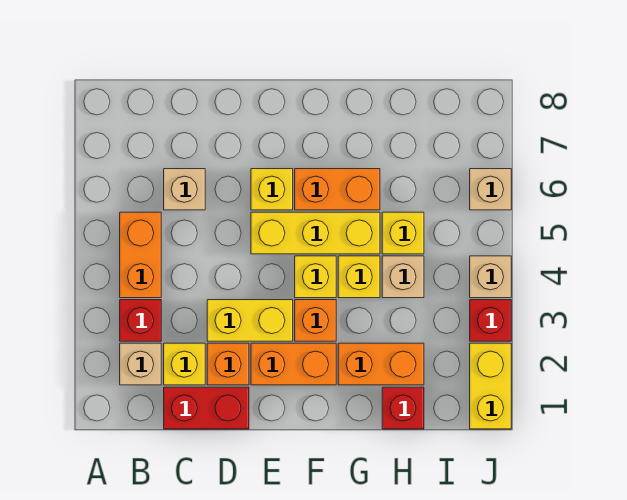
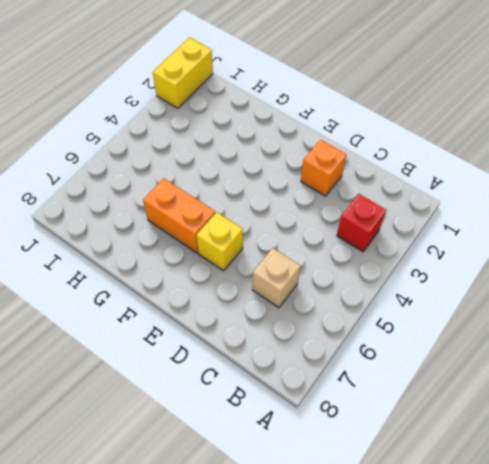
none -> tan brick B2 level 1
none -> orange brick B4:B5 level 1
none -> red brick C1:D1 level 1

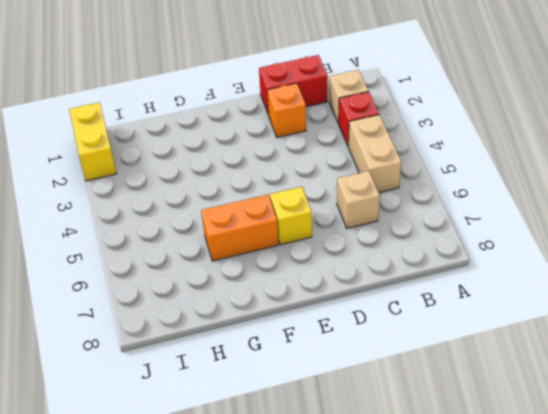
tan brick B4:B5 level 1 -> orange brick B4:B5 level 1
none -> yellow brick C2 level 1
none -> yellow brick D3:E3 level 1
none -> orange brick E2:F2 level 1

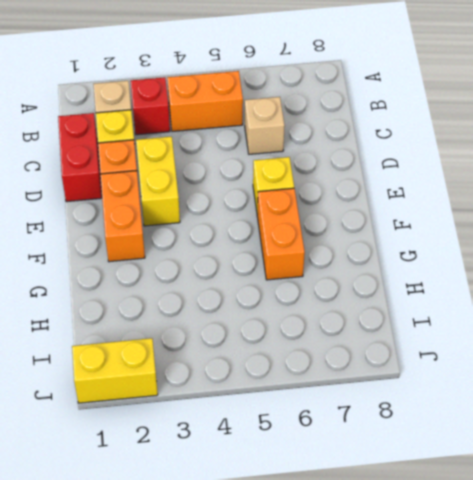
none -> yellow brick E5:G5 level 1
none -> orange brick F3 level 1
none -> yellow brick F4 level 1

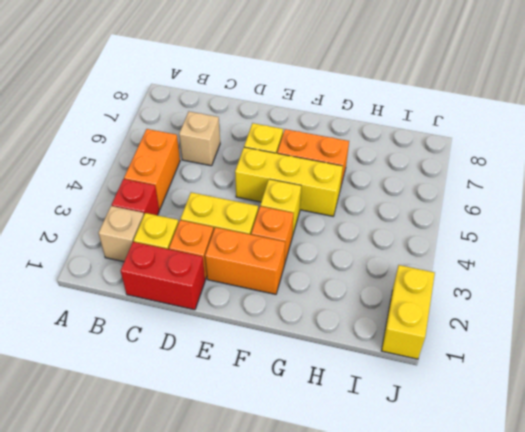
none -> orange brick G2:H2 level 1
none -> yellow brick G4 level 1
none -> red brick H1 level 1

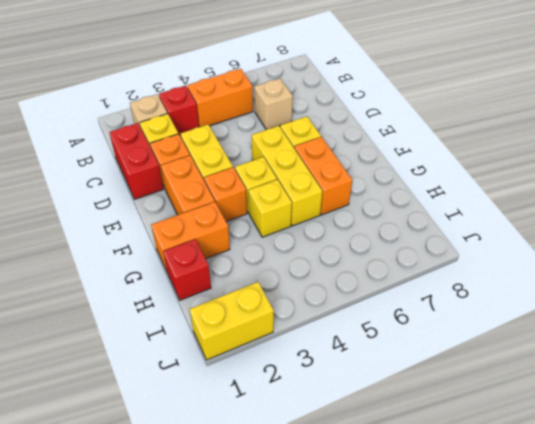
orange brick G1:G2 level 1 -> orange brick G2:H2 level 1
none -> tan brick H4 level 1
none -> yellow brick H5 level 1
none -> red brick J3 level 1

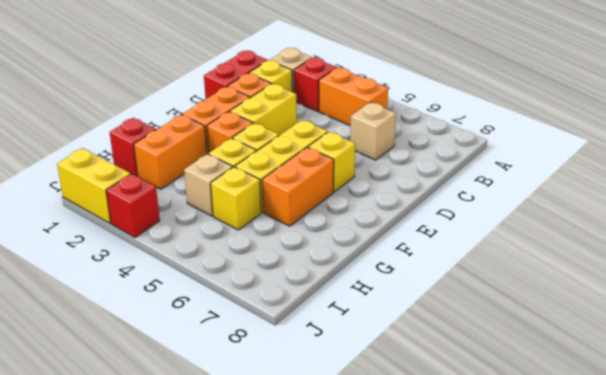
none -> tan brick J4 level 1
none -> tan brick J6 level 1

